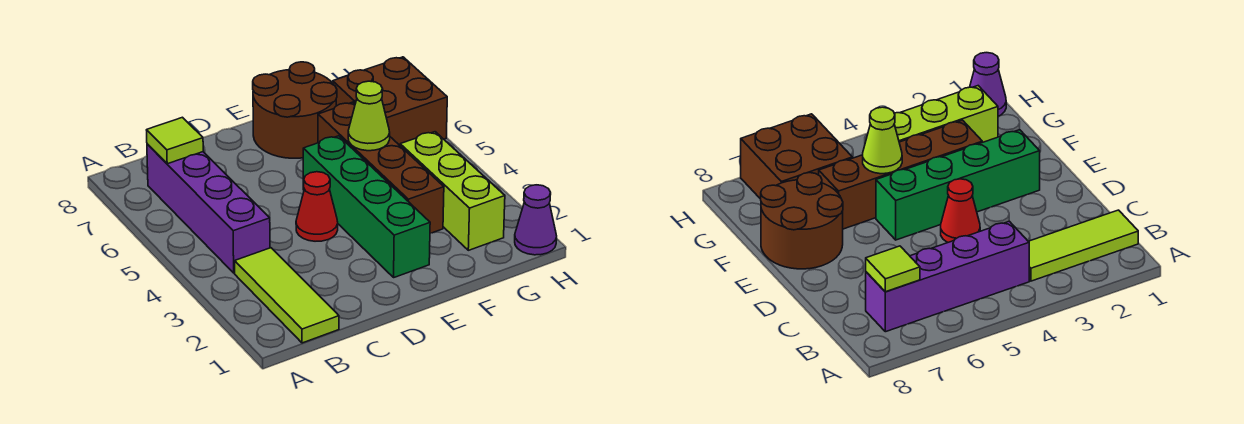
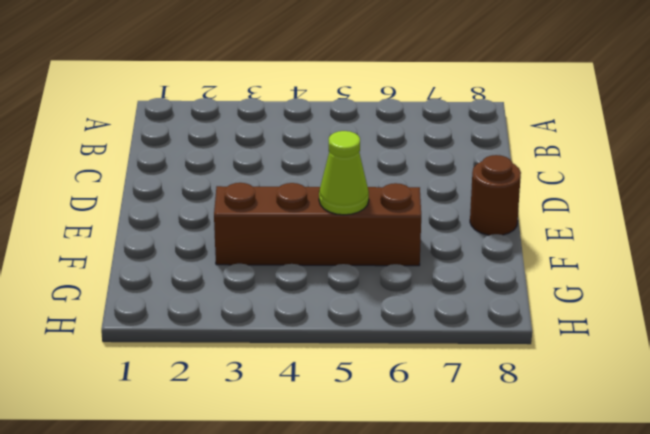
brown round brick E8 level 1 -> brown round brick E7:F8 level 1
none -> lime tile B1:B3 level 1
none -> purple brick B4:B7 level 1

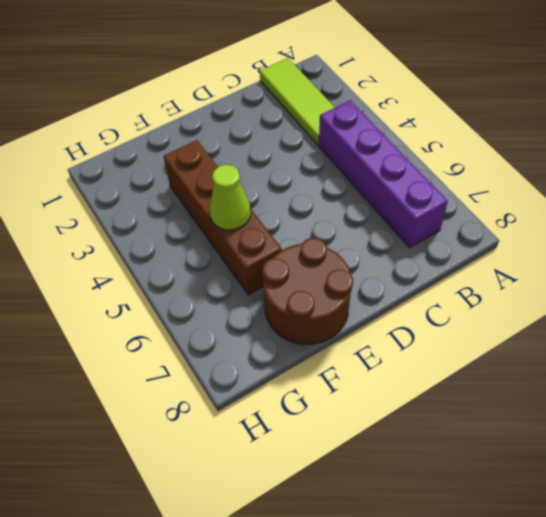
none -> red cone D4 level 1
none -> green brick E2:E5 level 1

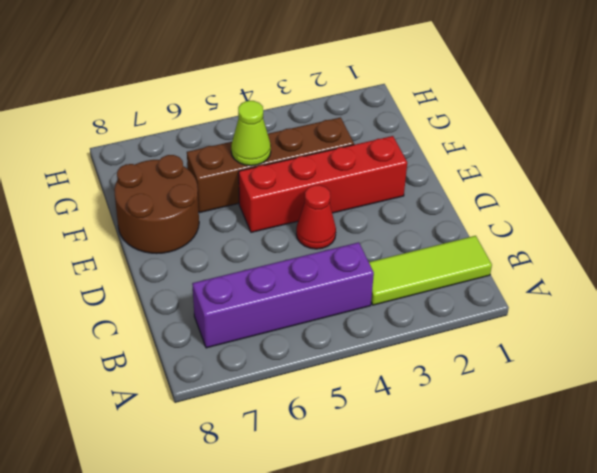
red brick E2:E5 level 1 -> green brick E2:E5 level 1
none -> lime brick G2:G4 level 1
none -> brown brick G6:H7 level 1

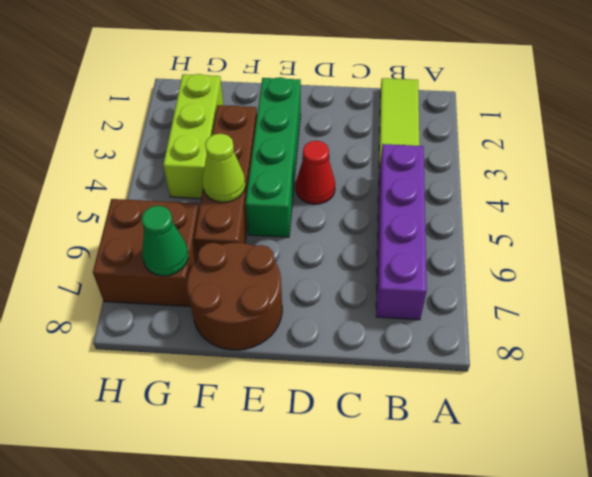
green cone G7 level 2 -> none
none -> purple cone H1 level 1
none -> lime tile B7 level 2

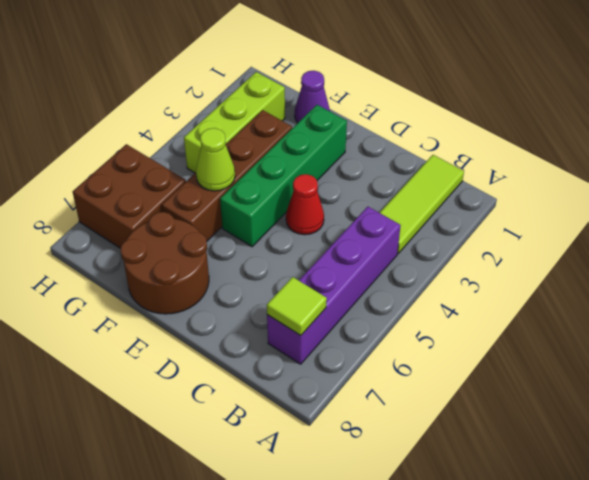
purple cone F1 level 1 -> purple cone H1 level 1

